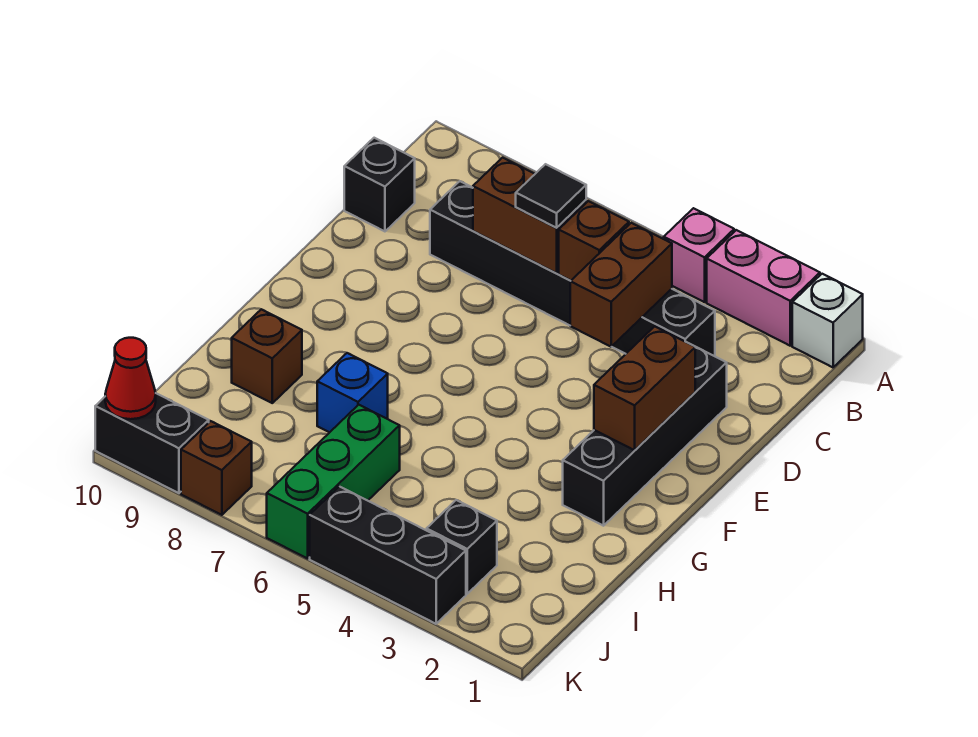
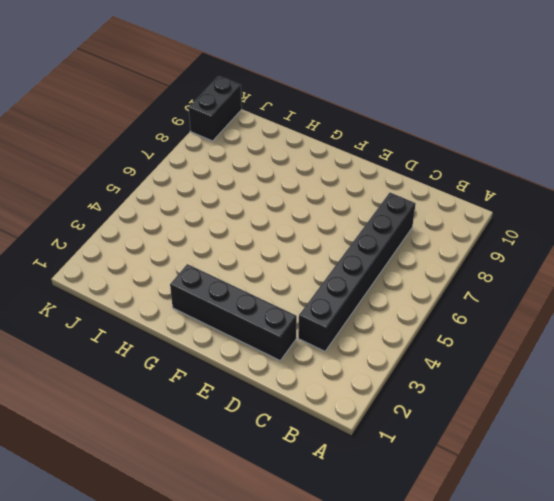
none -> white brick A1 level 1
none -> pink brick A2:A3 level 1
none -> pink brick A4 level 1

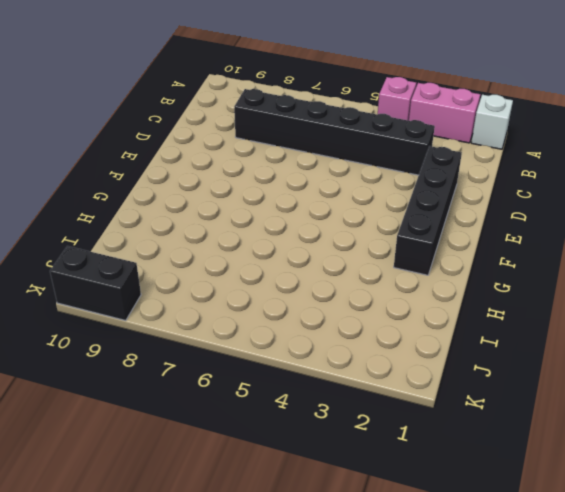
none -> black brick C10 level 1
none -> blue brick H7 level 1
none -> brown brick H9 level 1

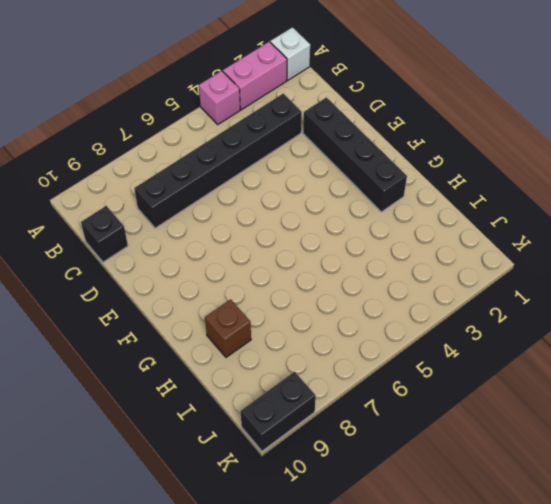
none -> blue brick H7 level 1
none -> green brick I6:K6 level 1
none -> black brick J3 level 1

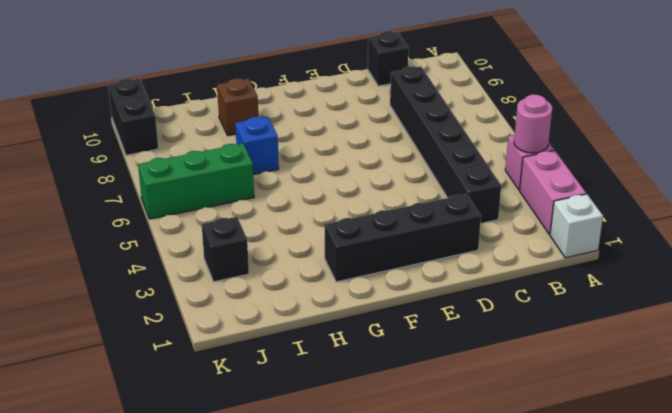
pink round brick A4 level 2 -> none
none -> black brick K3:K5 level 1
none -> brown brick K8 level 1
none -> brown brick C4:D4 level 2

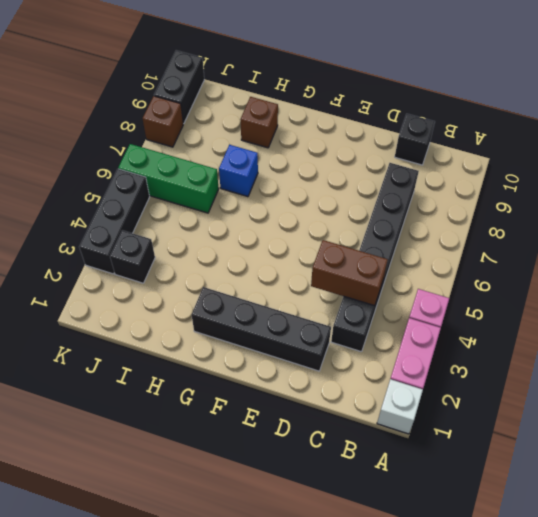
none -> brown brick C5 level 2
none -> brown brick C6:C7 level 2
none -> brown brick E2:F2 level 2

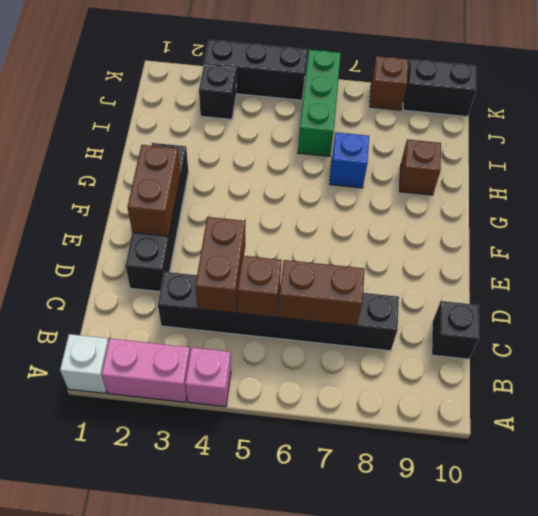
none -> red cone K10 level 2
none -> black tile C6 level 3

